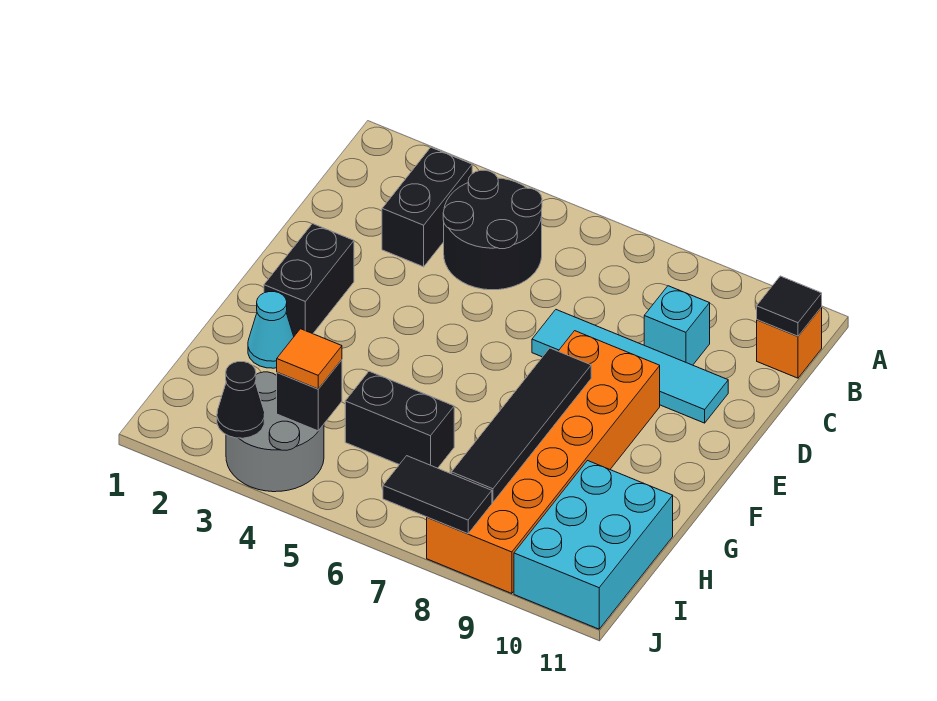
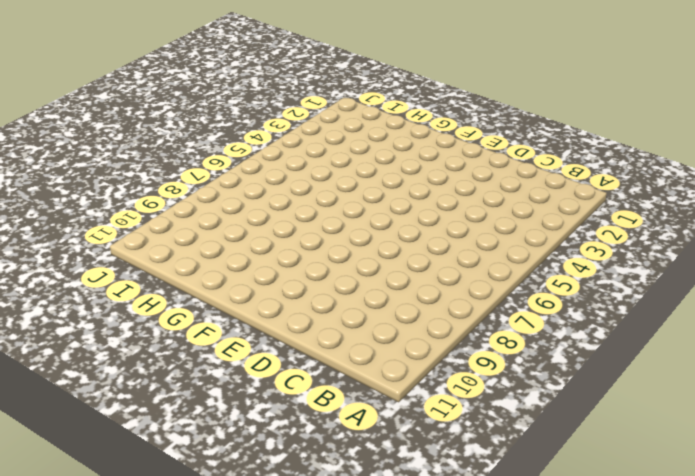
none -> black brick B3:C3 level 1
none -> black round brick B4:C5 level 1
none -> orange brick B11 level 1

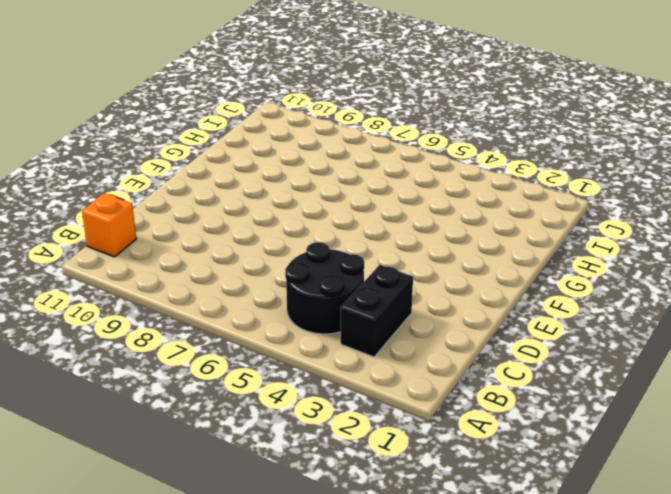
none -> cyan brick C9 level 1
none -> cyan tile D7:D10 level 1
none -> black brick E2:F2 level 1

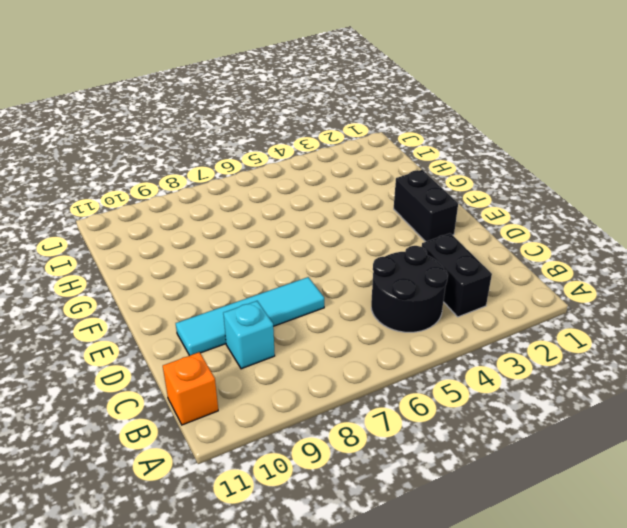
none -> orange brick E8:J9 level 1
none -> cyan cone G2 level 1
none -> black brick H5:H6 level 1

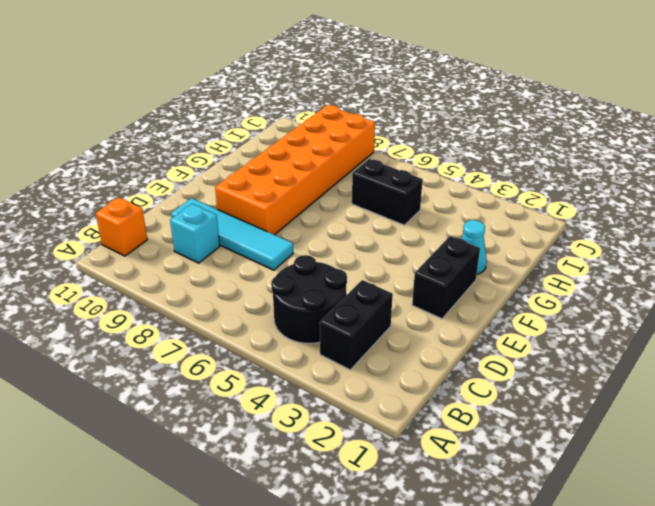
none -> cyan brick H10:J11 level 1
none -> grey round brick I3:J4 level 1
none -> black tile B11 level 2

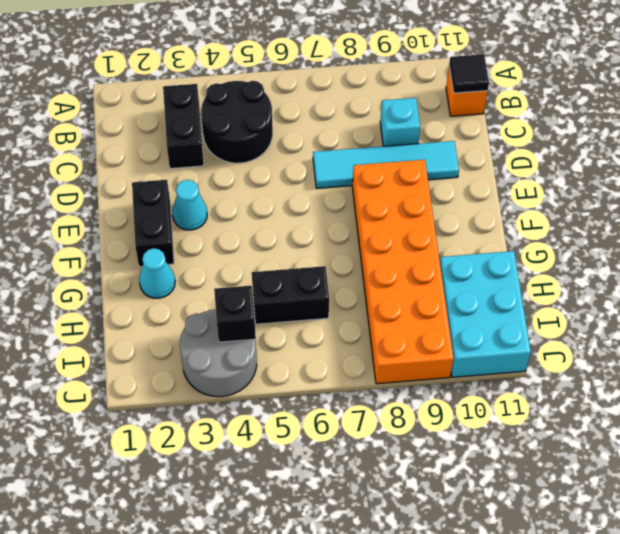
cyan cone E3 level 1 -> none
none -> black tile F8:I8 level 2
none -> black cone J3 level 2
none -> black tile J7:J8 level 2

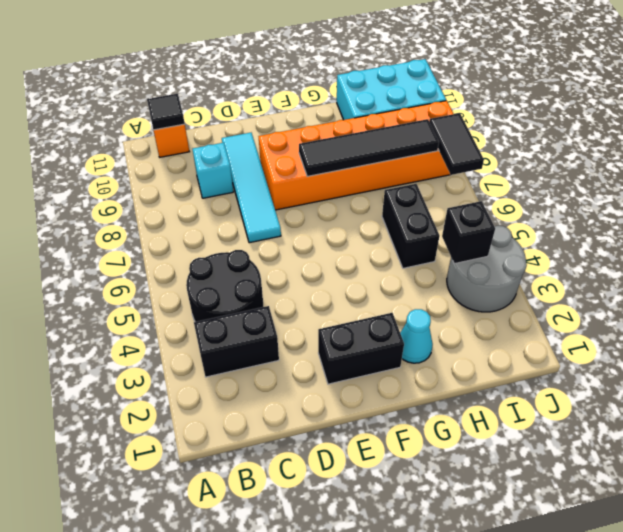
none -> black cone J3 level 2
none -> orange tile I4 level 3

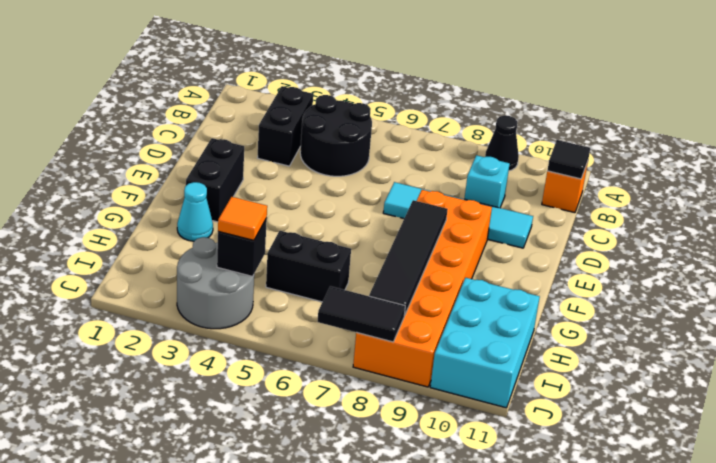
black cone A9 level 1 -> black cone J3 level 2

